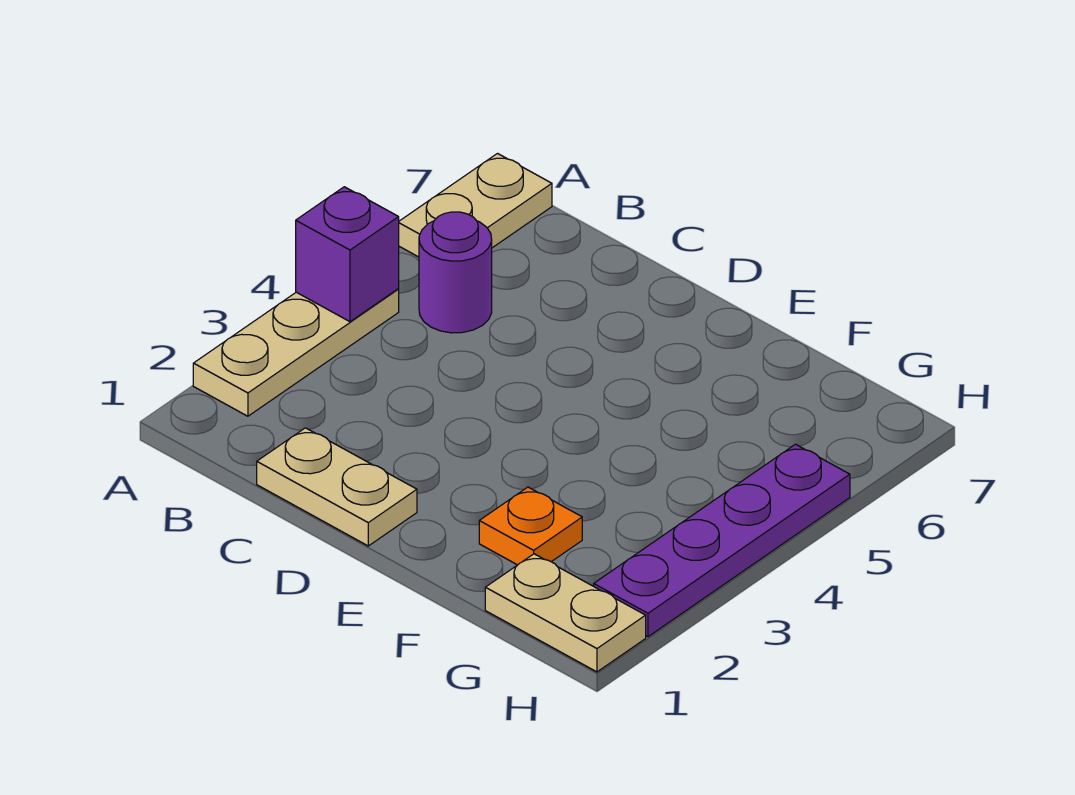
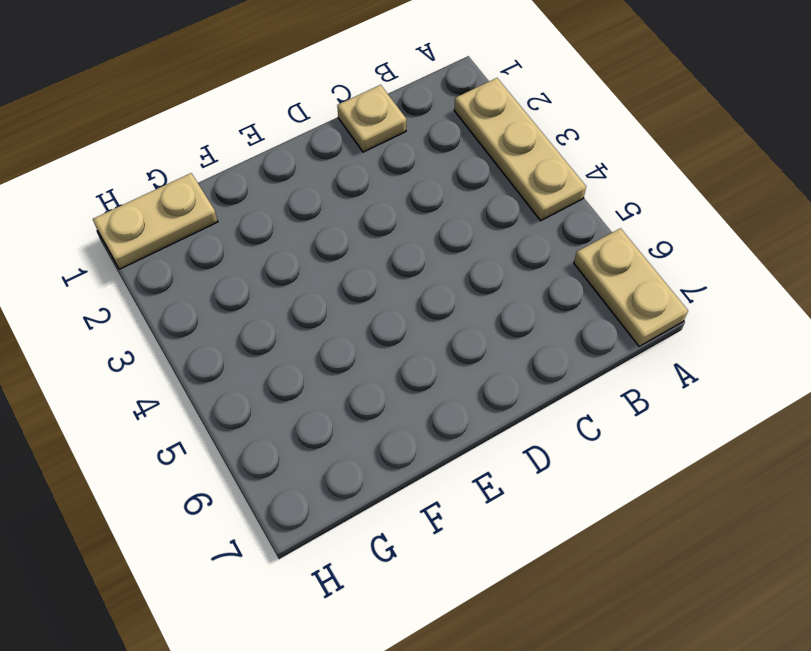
tan plate C1 level 1 -> tan plate C1:D1 level 1
none -> purple round brick B5 level 1
none -> orange plate F2 level 1

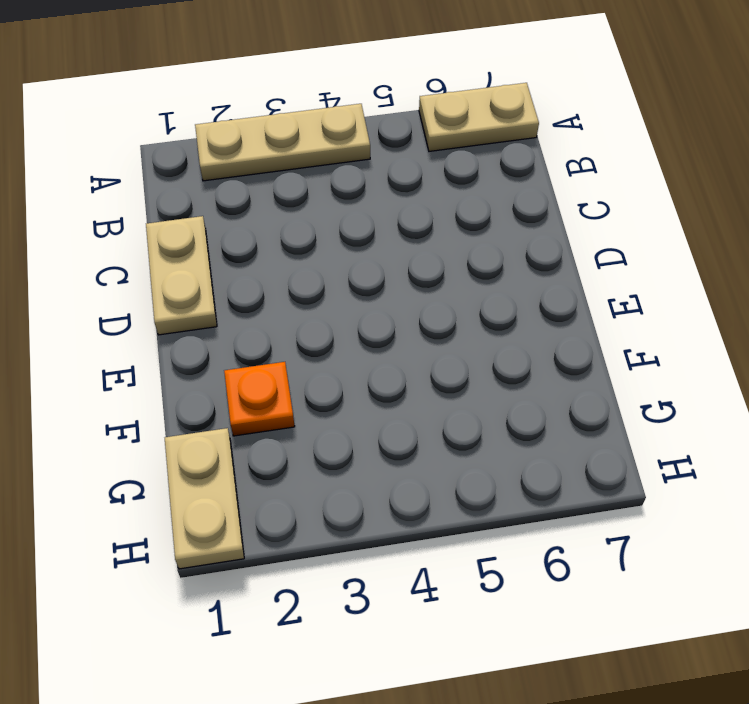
none -> purple round brick B5 level 1
none -> purple plate H2:H5 level 1

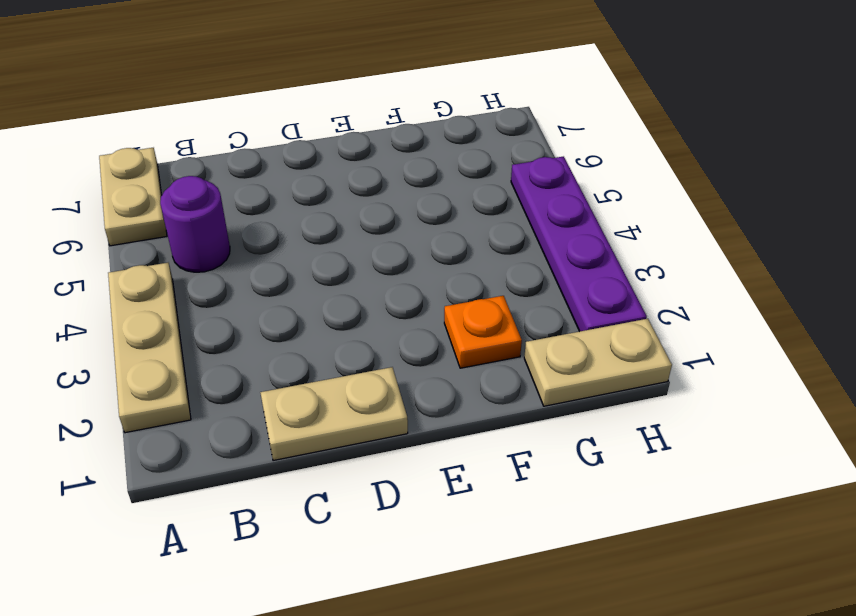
none -> purple brick A4 level 2

